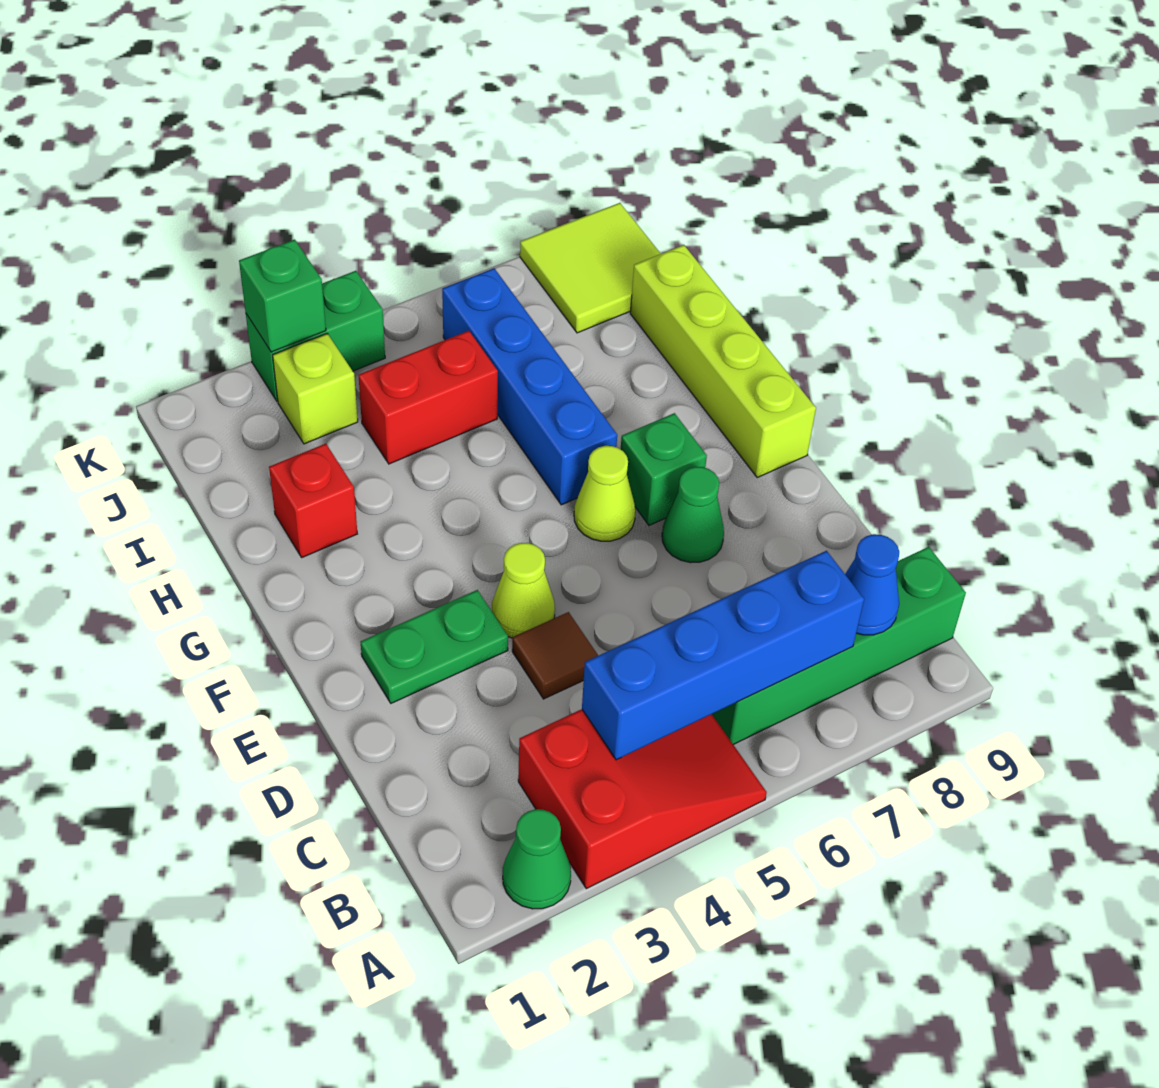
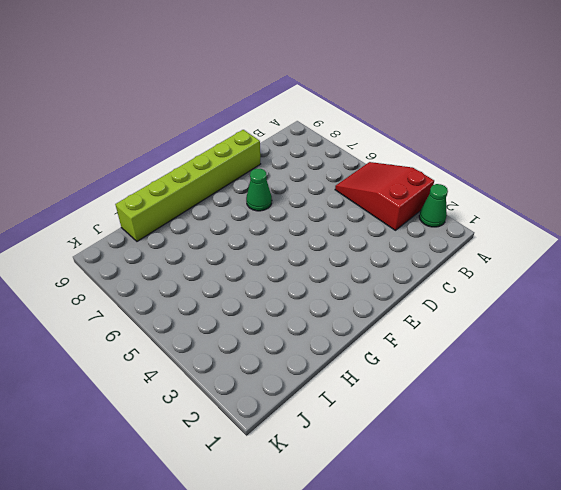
lime brick D9:I9 level 1 -> lime brick F9:I9 level 1
none -> green brick B6:B9 level 1
none -> brown tile D4 level 1
none -> green plate E2:E3 level 1

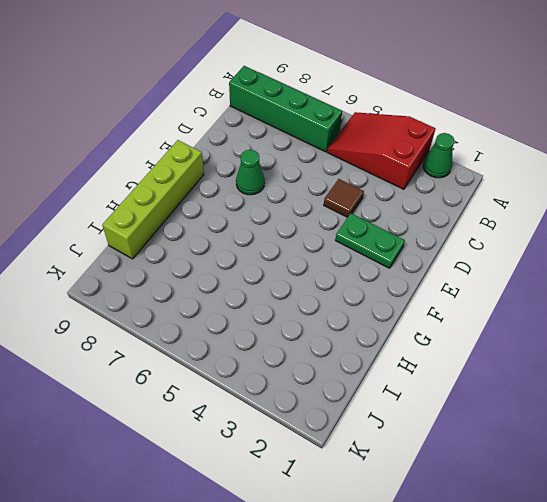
none -> lime cone E4 level 1
none -> lime cone F6 level 1
none -> green brick F7 level 1

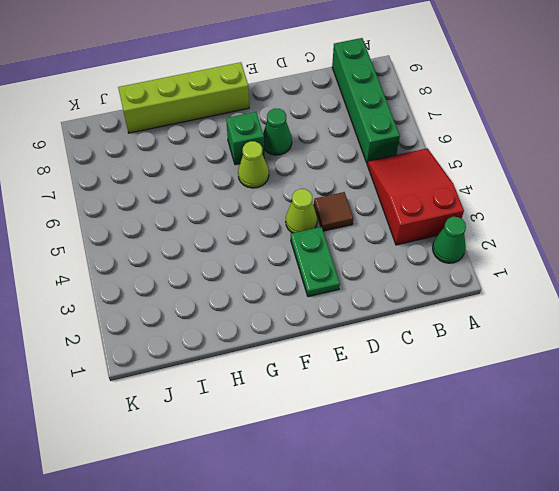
none -> blue brick G6:J6 level 1
none -> red brick H2 level 1
none -> red brick I4:I5 level 1

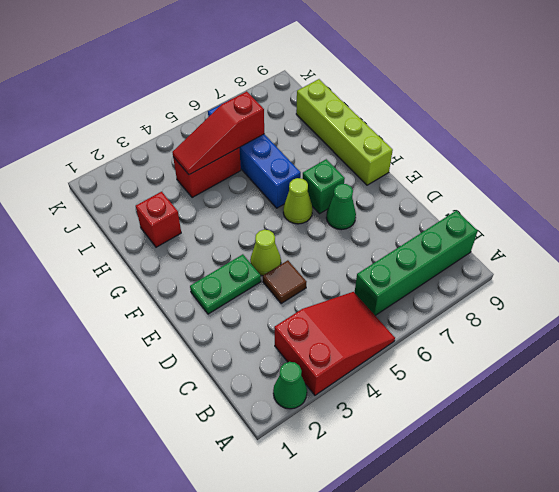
red slope I4:I6 level 2 top 6 -> none
none -> lime brick J3 level 1
none -> lime tile J8:K9 level 1
none -> green brick K3:K4 level 1

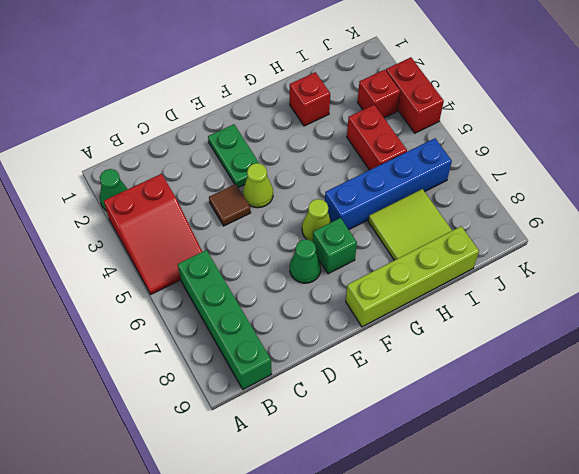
lime tile H7:I8 level 1 -> lime tile J8:K9 level 1
red brick J3 level 1 -> lime brick J3 level 1
red brick K3:K4 level 1 -> green brick K3:K4 level 1
none -> blue brick B4:B7 level 2
none -> blue cone B8 level 2
none -> green brick K3 level 2

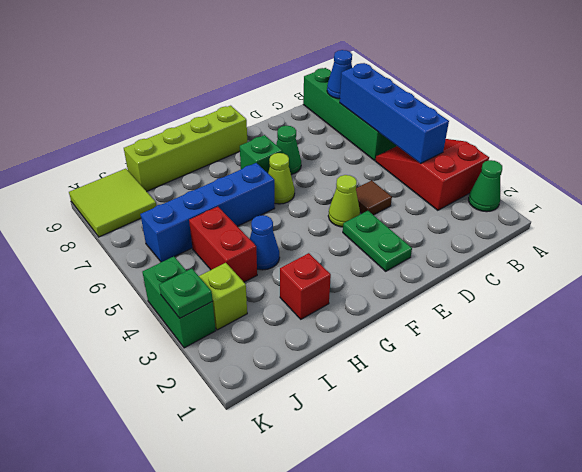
blue cone H4 level 1 -> none
green plate K3 level 2 -> green brick K3 level 2

